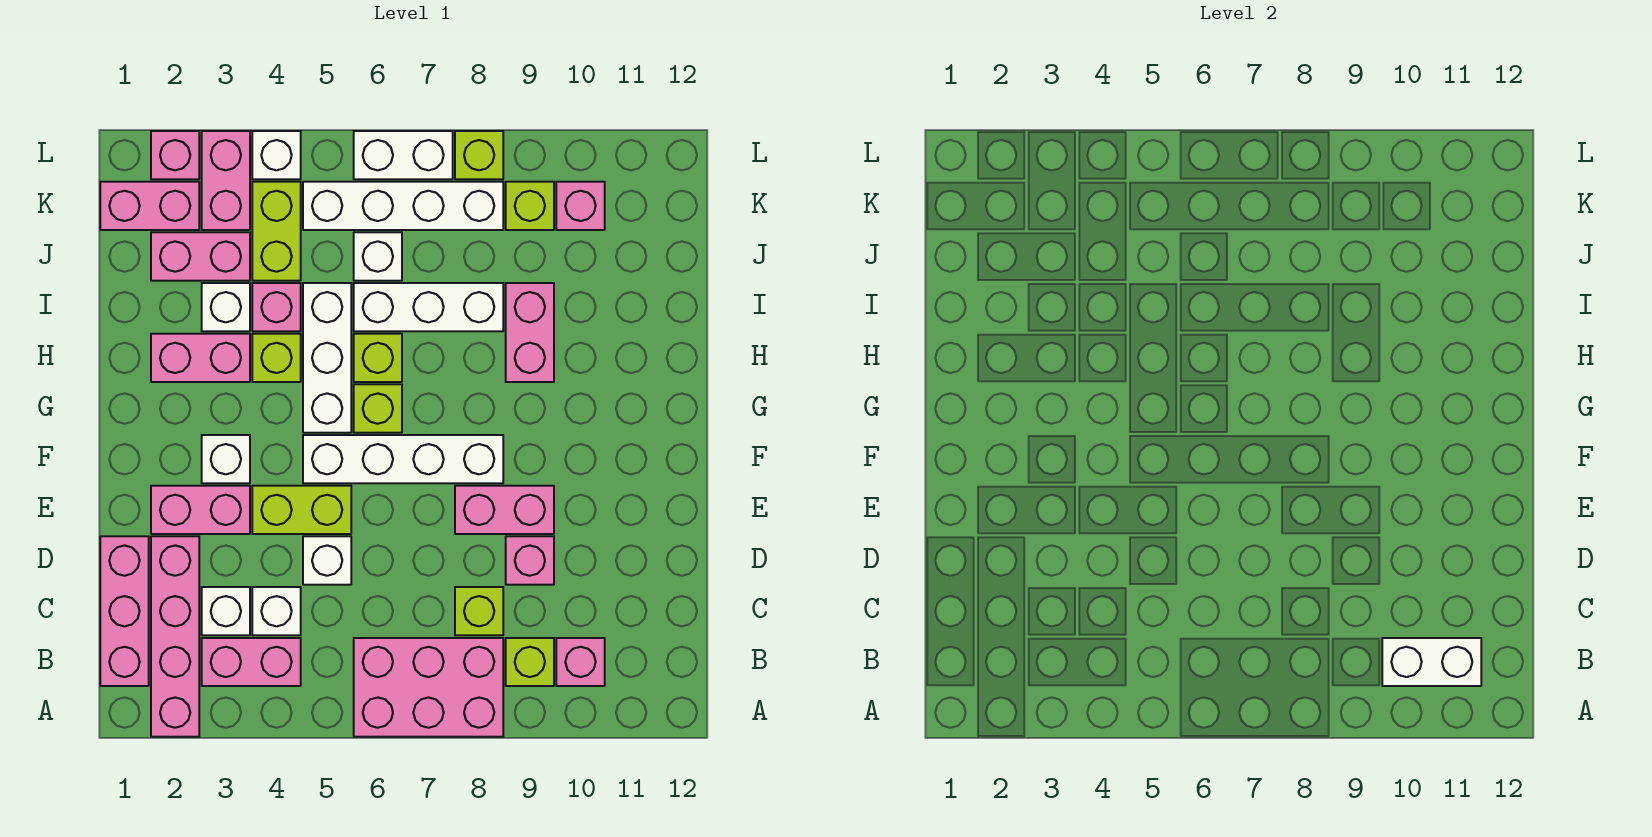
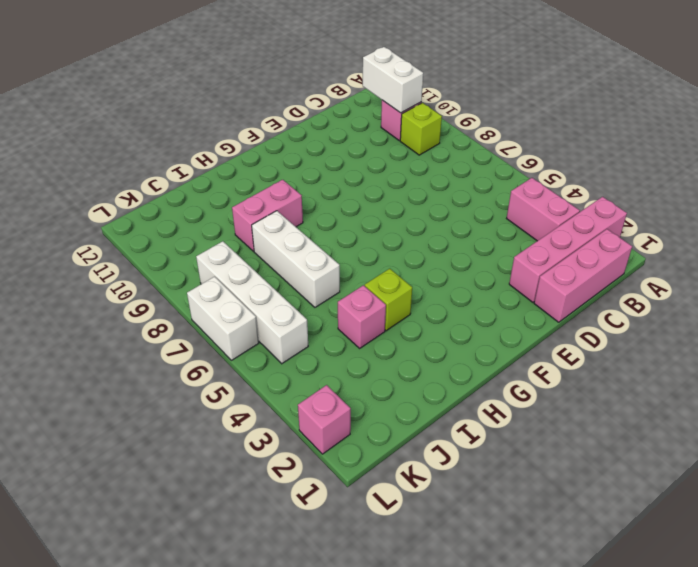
none -> pink brick A6:B8 level 1
none -> white brick C3 level 1
none -> white brick C4 level 1
none -> lime brick C8 level 1

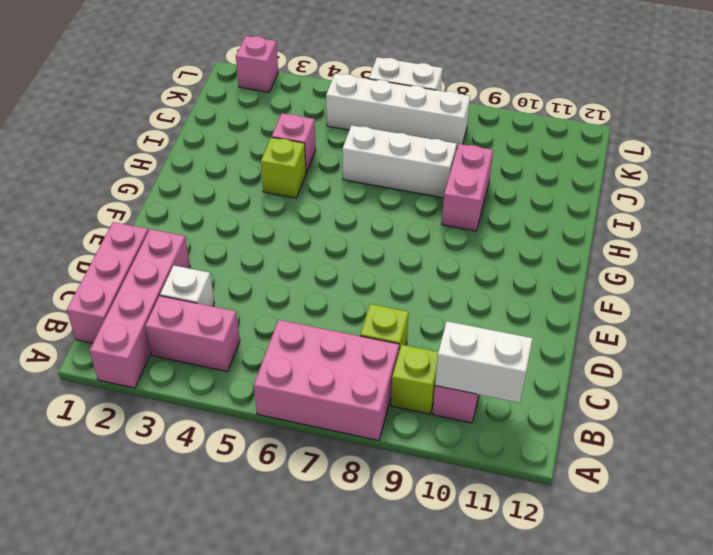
none -> white brick C4 level 1
none -> white brick D5 level 1
none -> pink brick D9 level 1
none -> pink brick E2:E3 level 1

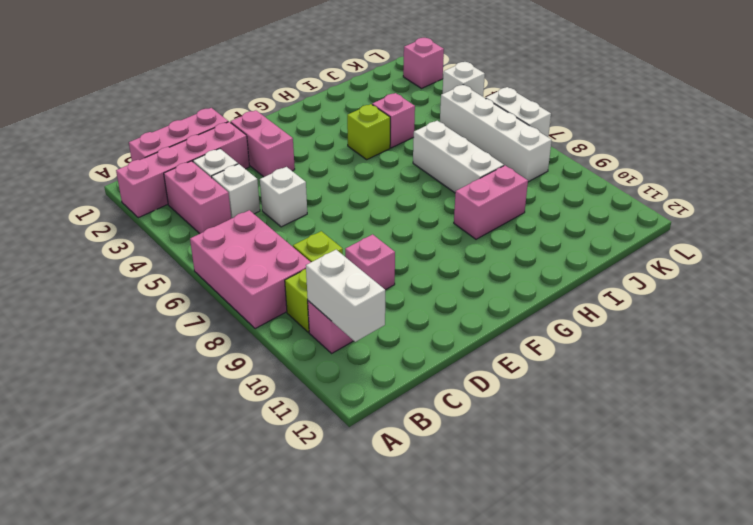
none -> lime brick E4:E5 level 1
none -> pink brick E8:E9 level 1
none -> white brick F3 level 1
none -> white brick F5:F8 level 1

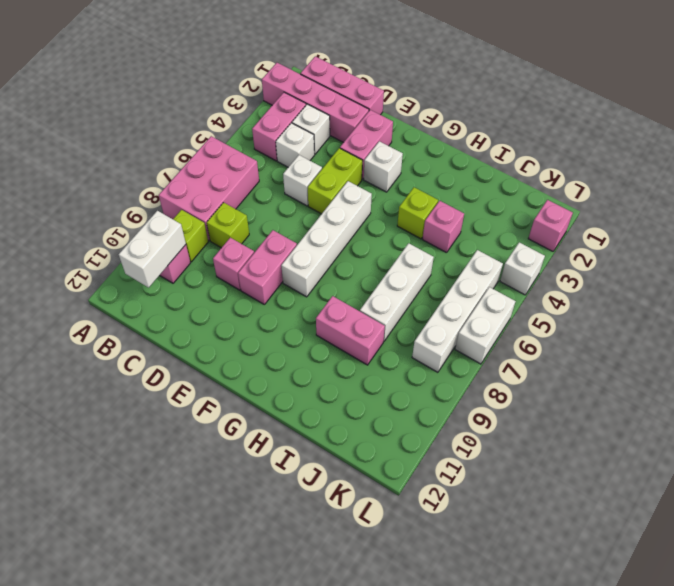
none -> white brick G5:I5 level 1
none -> lime brick G6 level 1
none -> pink brick H2:H3 level 1
none -> lime brick H6 level 1

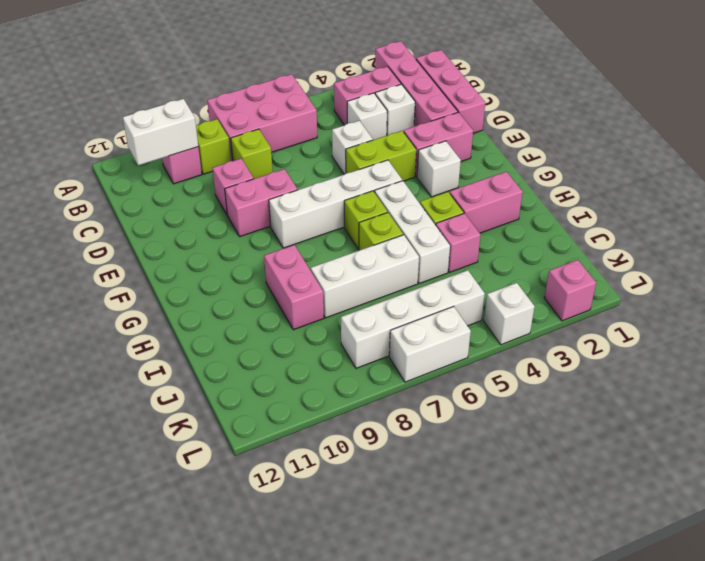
none -> white brick I3 level 1
none -> pink brick J2:J3 level 1
none -> lime brick J4:K4 level 1
none -> white brick J6 level 1

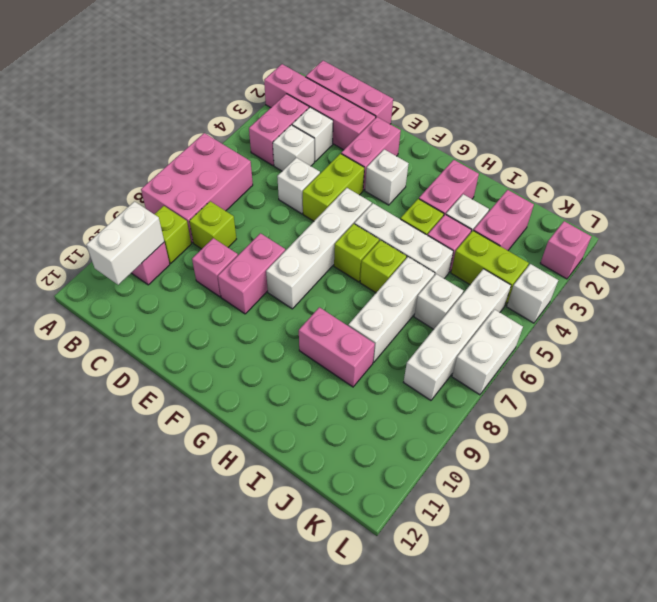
none -> pink brick K1:K2 level 1
none -> pink brick K3:L3 level 1
none -> lime brick K9 level 1
none -> pink brick K10 level 1

